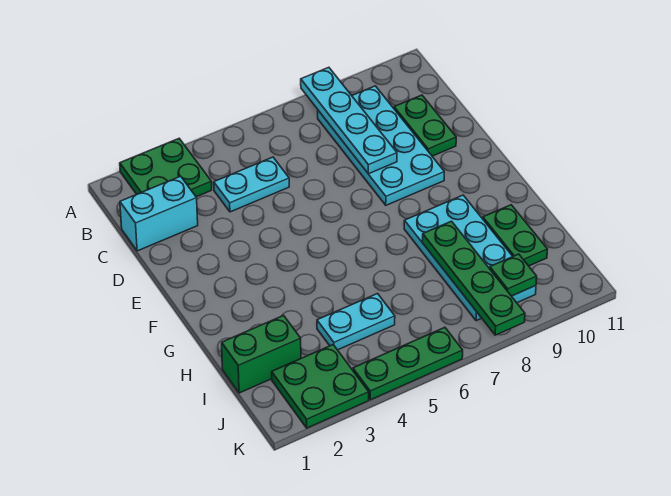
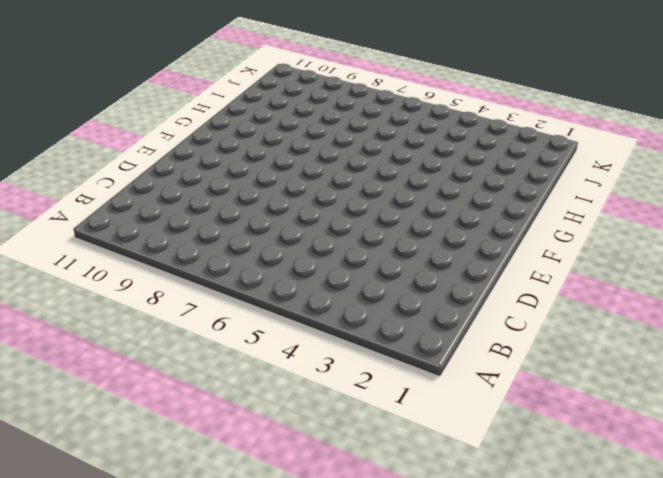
none -> green plate A2:B3 level 1
none -> cyan plate B8:E9 level 1
none -> cyan brick C1:C2 level 1

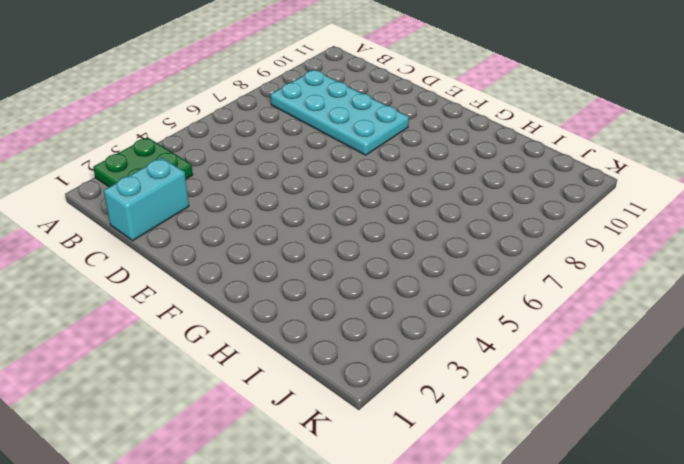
none -> cyan plate C4:C5 level 1
none -> green plate C10:D10 level 1
none -> cyan plate G8:J9 level 1

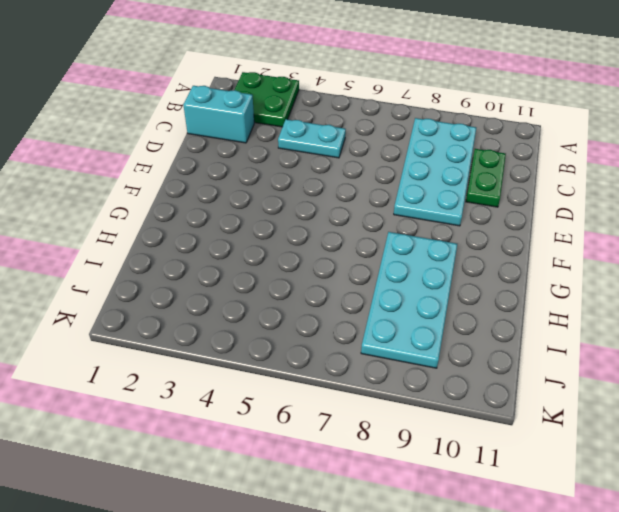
none -> green plate H10:I10 level 1
none -> green brick I1:I2 level 1
none -> cyan plate I4:I5 level 1

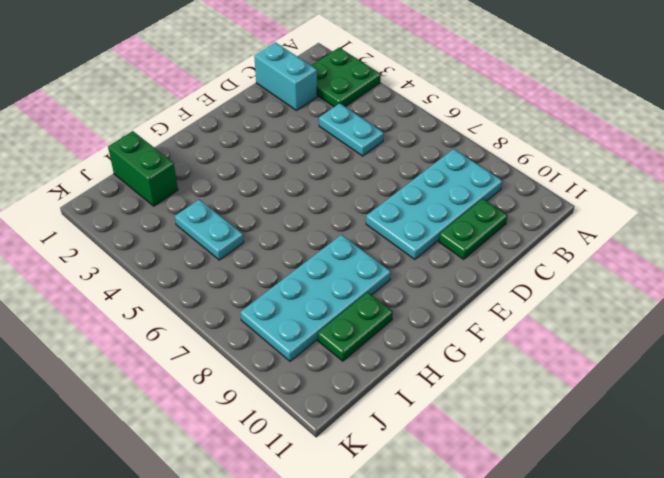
none -> green plate J2:K3 level 1
none -> green plate K4:K6 level 1
none -> cyan plate A8:D8 level 2

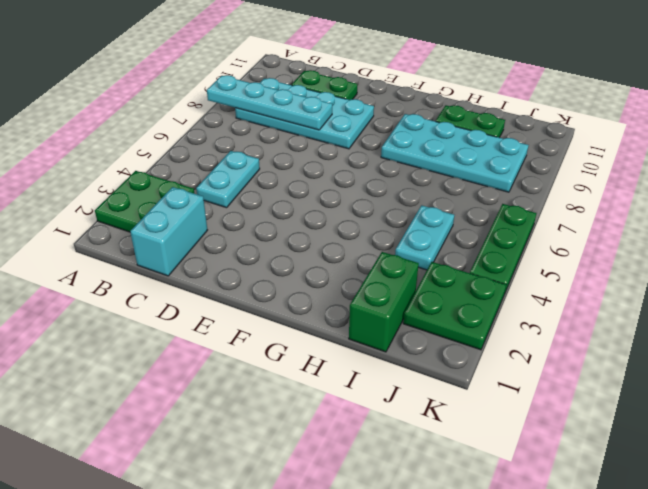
none -> green plate H8:K8 level 2
none -> green plate J9 level 2

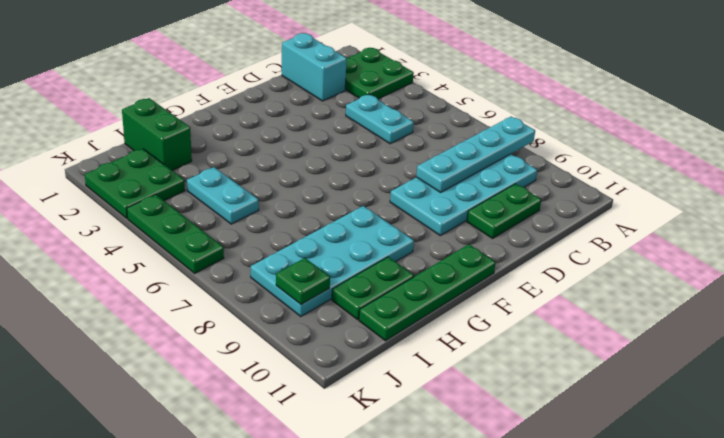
green plate F11:I11 level 1 -> green plate H8:K8 level 2

